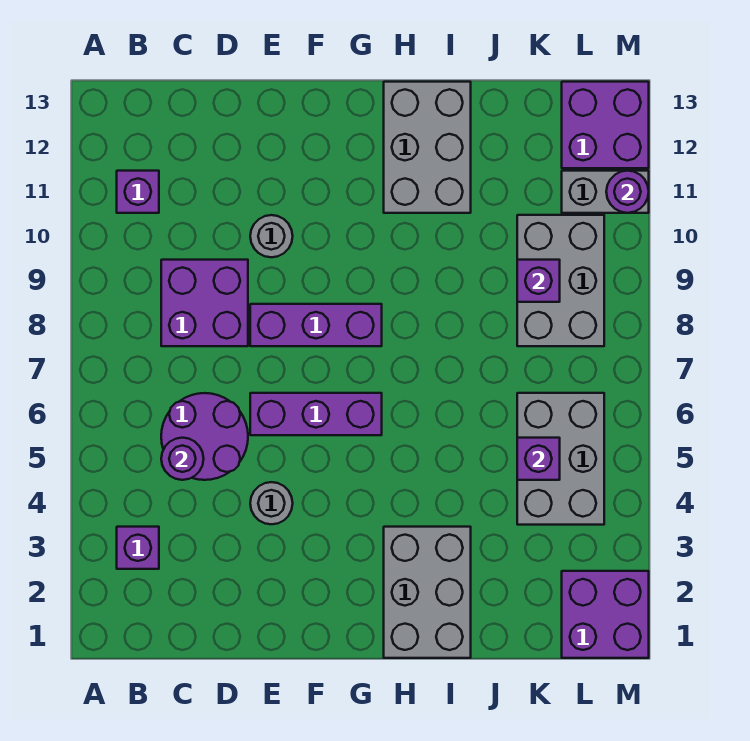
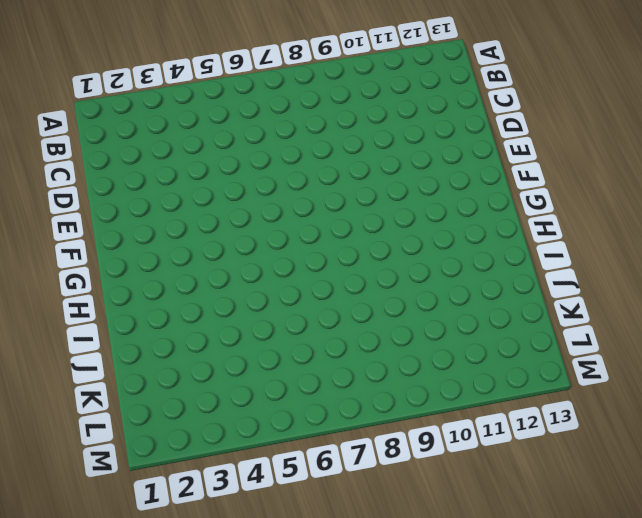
none -> purple brick B3 level 1
none -> purple brick B11 level 1
none -> purple round brick C5:D6 level 1

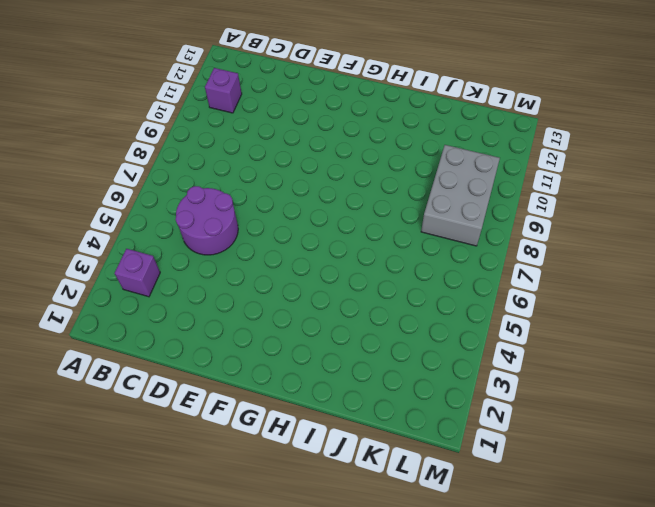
none -> purple brick C8:D9 level 1
none -> grey round brick E4 level 1
none -> purple brick E6:G6 level 1

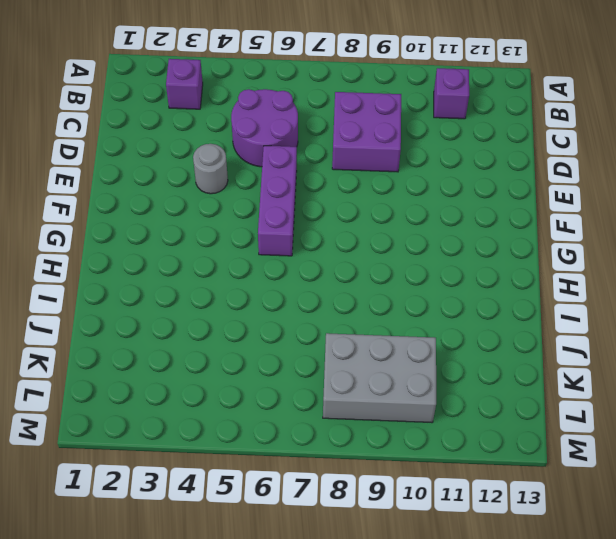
none -> purple brick E8:G8 level 1
none -> grey round brick E10 level 1
none -> grey brick H1:I3 level 1

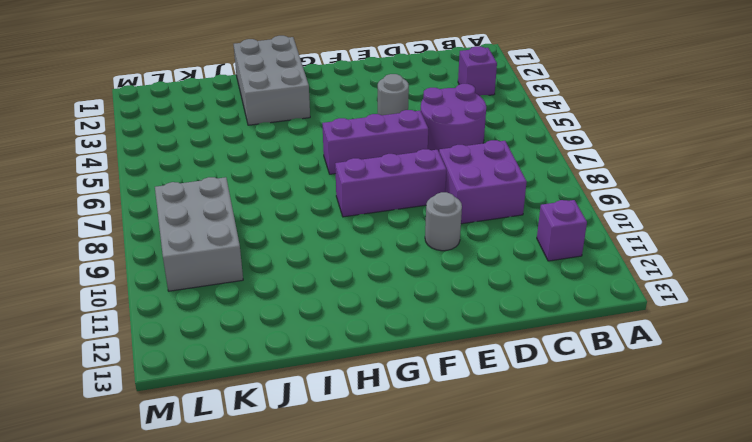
none -> grey brick H11:I13 level 1
none -> grey brick K4:L6 level 1
none -> purple brick L1:M2 level 1

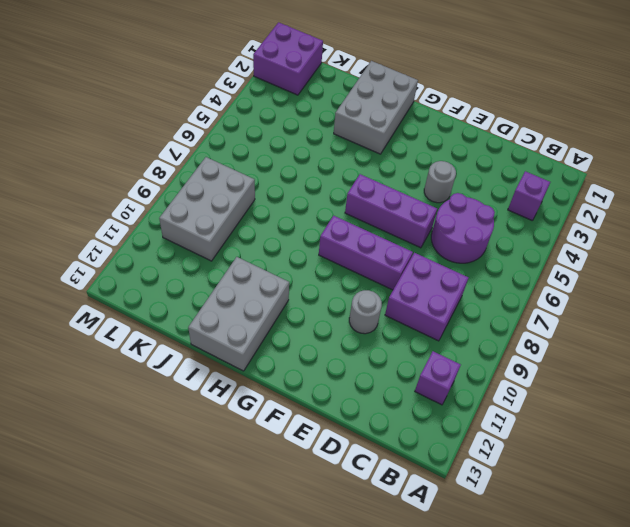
none -> grey brick K4:L6 level 1
none -> grey brick L11:M11 level 1
none -> purple brick L12:M13 level 1

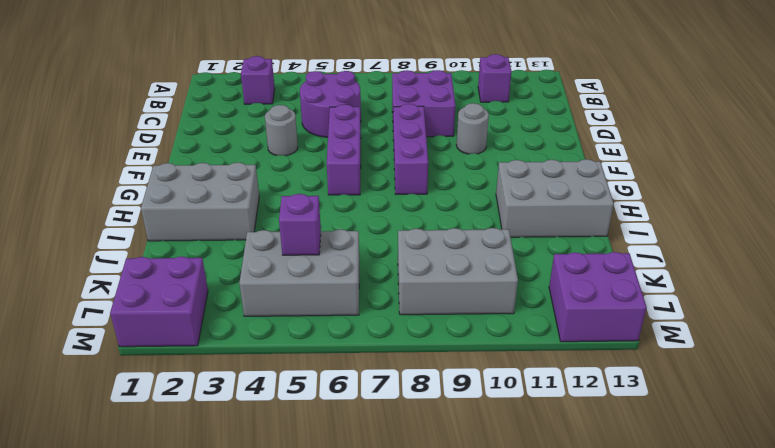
none -> grey brick L11:M11 level 1
none -> purple round brick C5 level 2
none -> purple brick K9 level 2

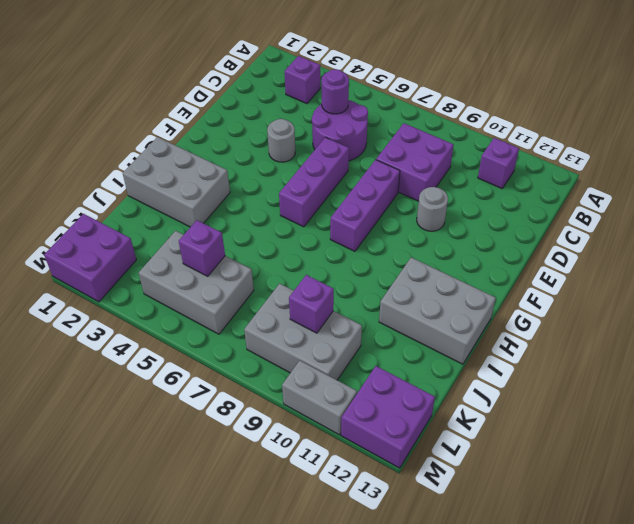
grey brick M10:M11 level 1 -> grey brick L11:M11 level 1
none -> purple round brick M11 level 2

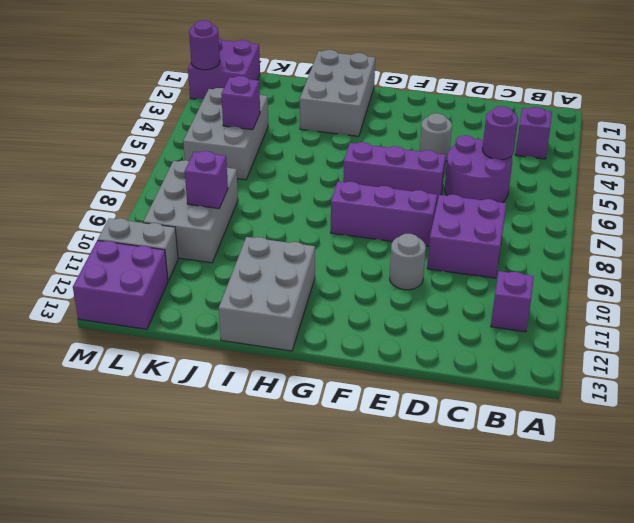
purple round brick M2 level 2 -> purple round brick M11 level 2

